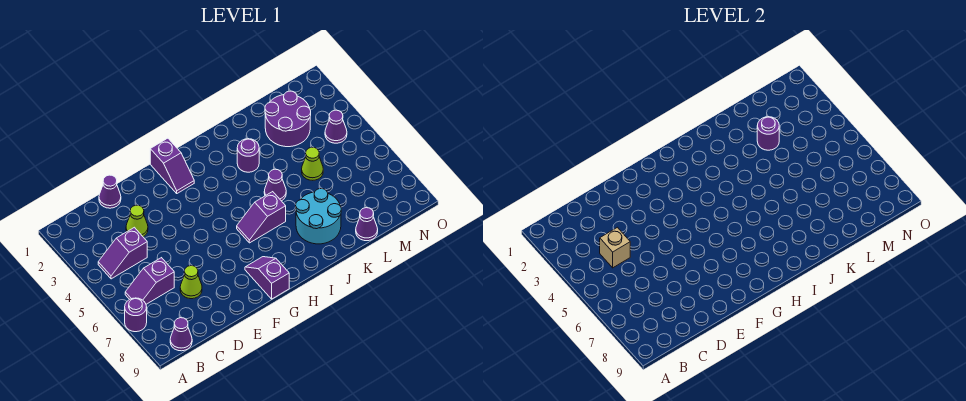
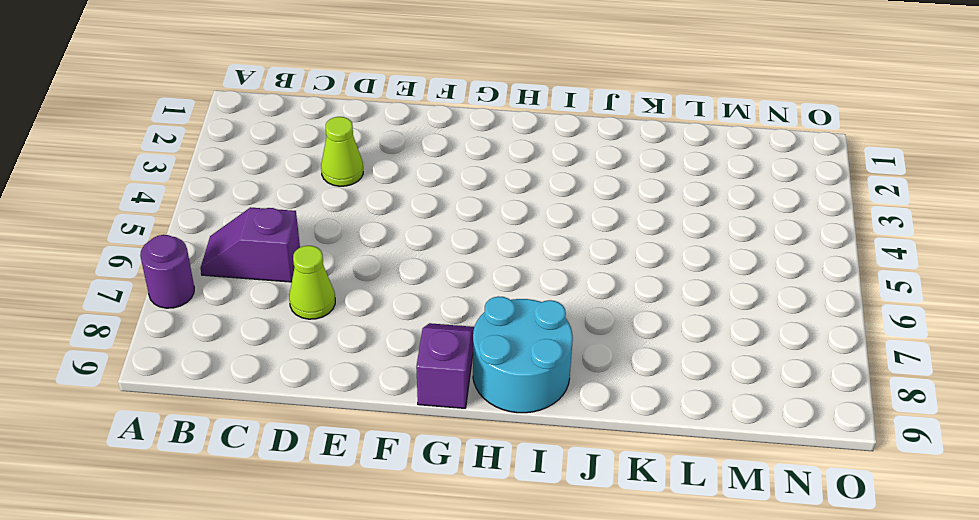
cyan round brick H8:I9 level 1 -> cyan round brick J7:K8 level 1
none -> purple slope B4:C4 level 1 top C
none -> purple cone B9 level 1
none -> purple cone D1 level 1

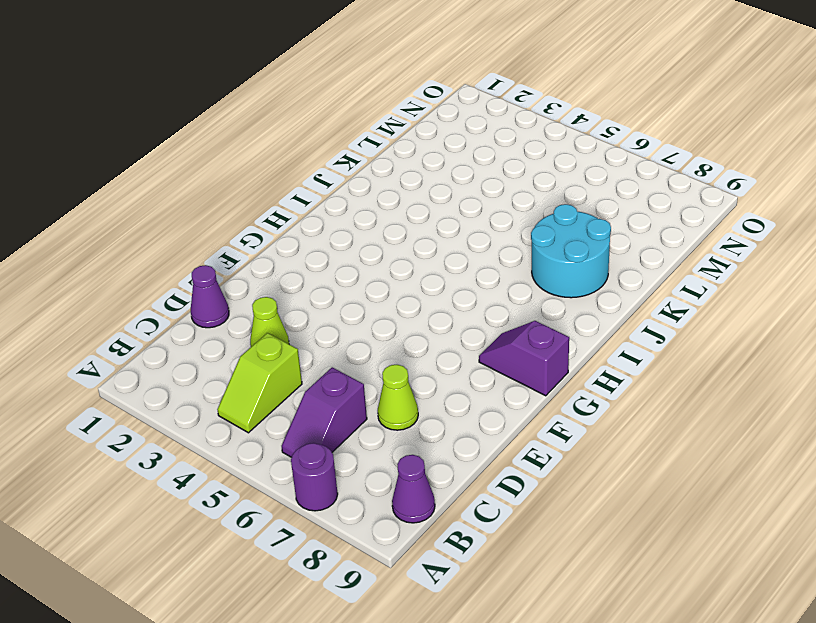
lime slope B4:C4 level 1 top C -> purple slope B4:C4 level 1 top C
none -> purple slope G1:G2 level 1 top 1
none -> purple slope H6:I6 level 1 top I
none -> purple round brick J3 level 1

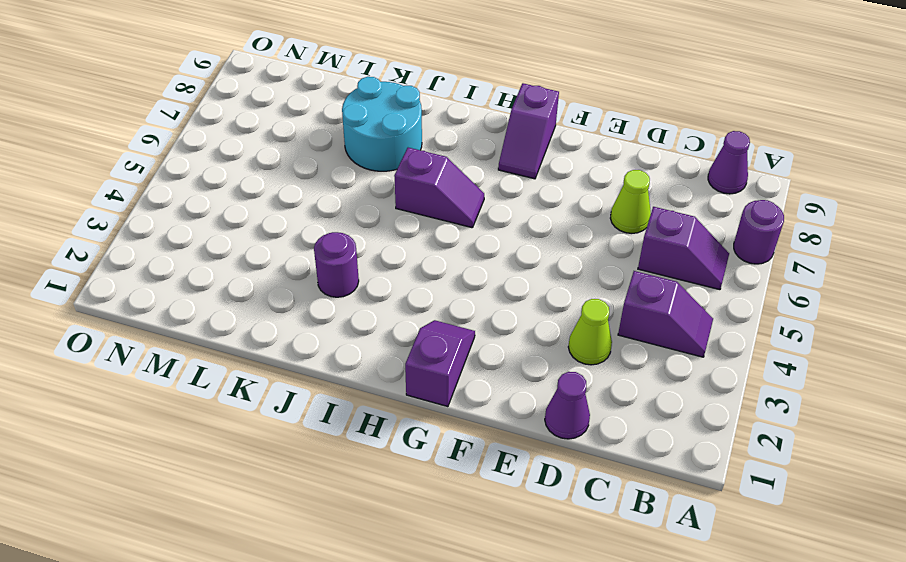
none -> purple cone J5 level 1
none -> purple round brick L2:M3 level 1
none -> lime cone L5 level 1

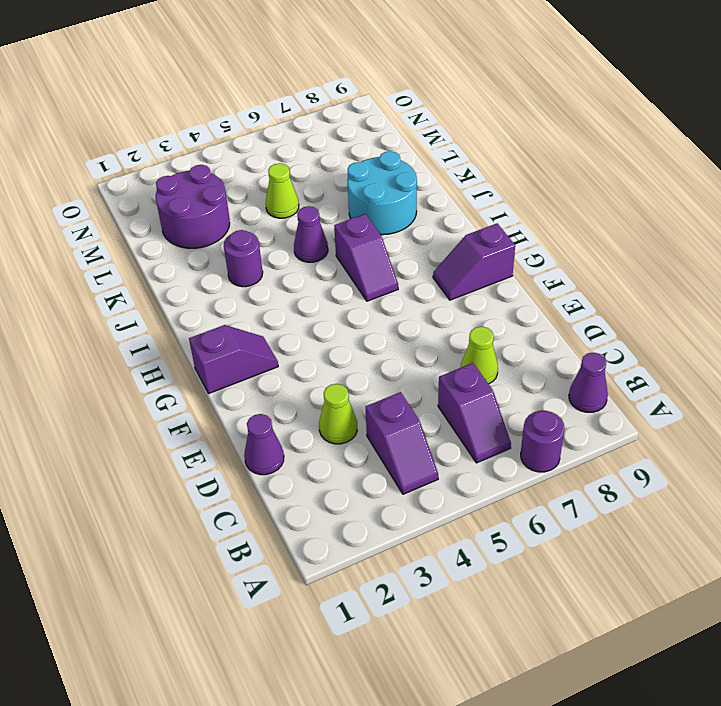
none -> purple cone L9 level 1
none -> purple cone N4 level 1
none -> tan brick C4 level 2

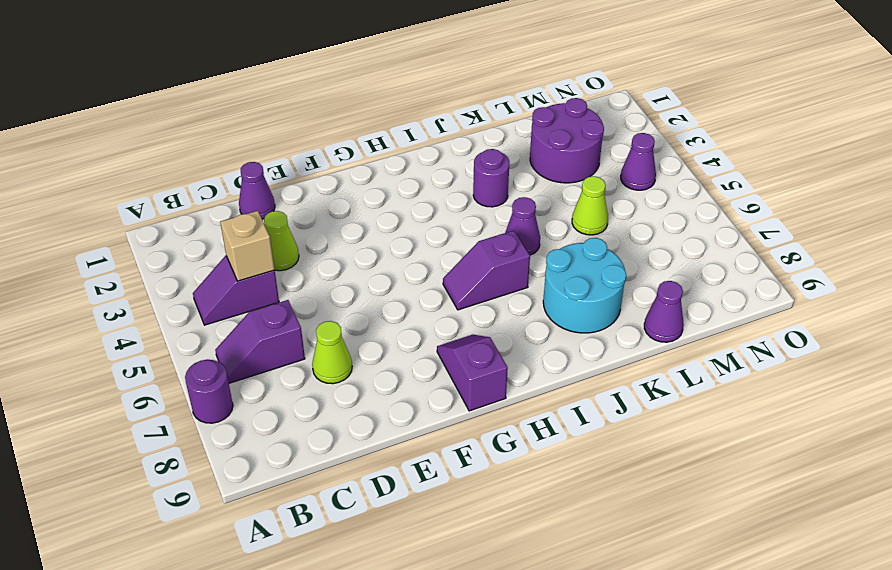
none -> purple cone B9 level 1
none -> purple slope G1:G2 level 1 top 1
none -> purple round brick L3 level 2

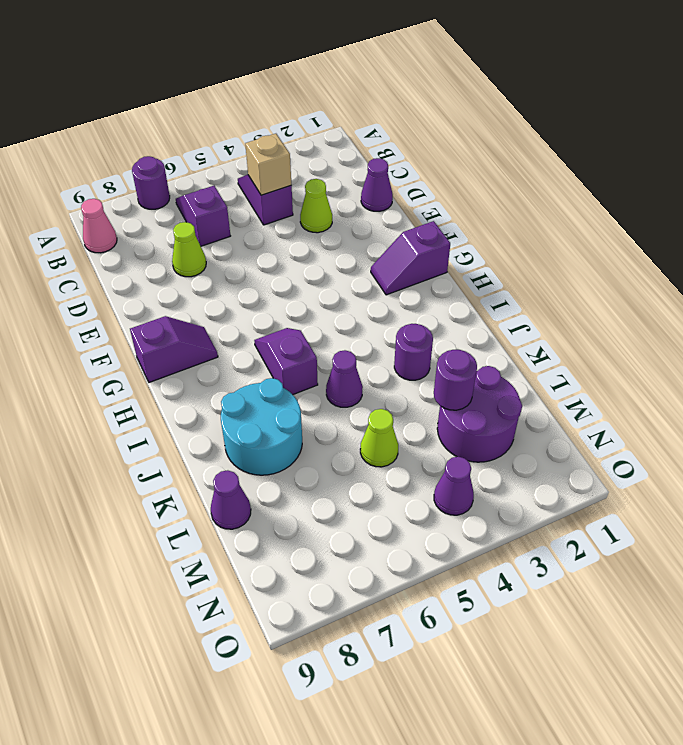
pink cone B9 level 1 -> purple cone B9 level 1

